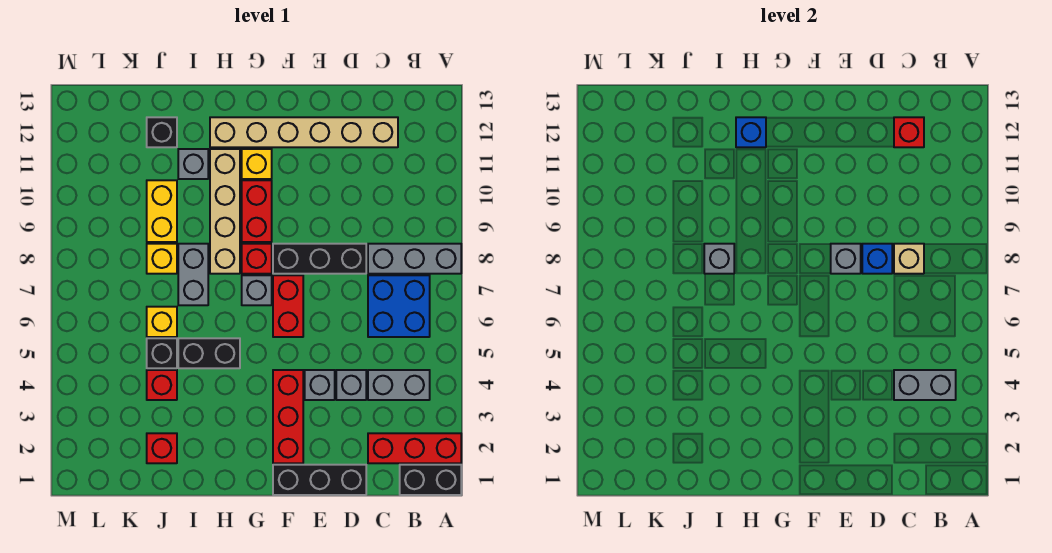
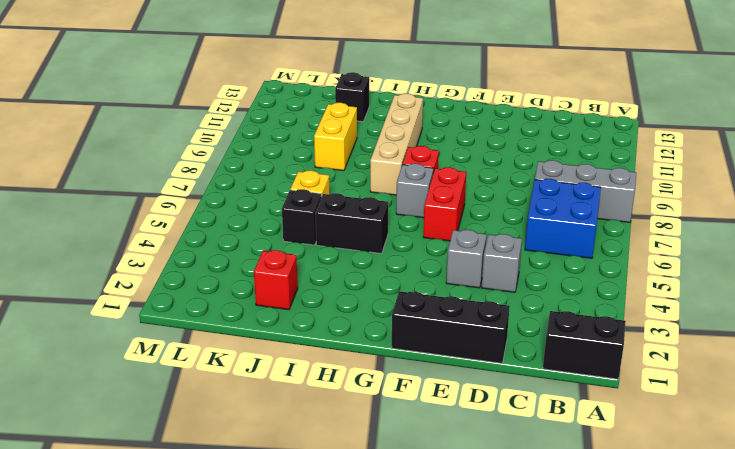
none -> red brick A2:C2 level 1
none -> grey brick B4:C4 level 1
none -> tan brick C12:H12 level 1
none -> black brick D8:F8 level 1

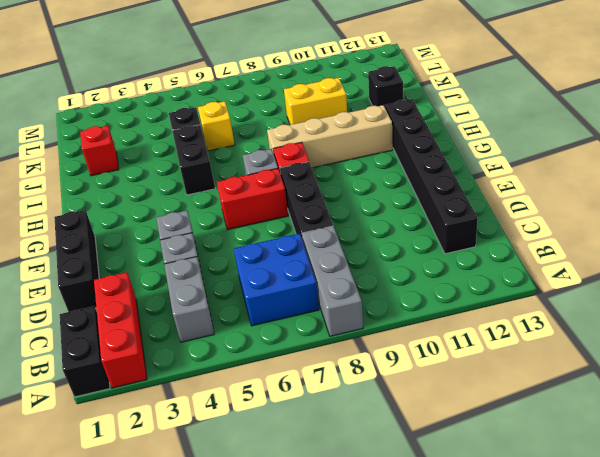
black brick C12:H12 level 1 -> tan brick C12:H12 level 1
none -> red brick F2:F4 level 1
none -> red brick G9:G10 level 1
none -> yellow brick G11 level 1
none -> grey brick I7:I8 level 1

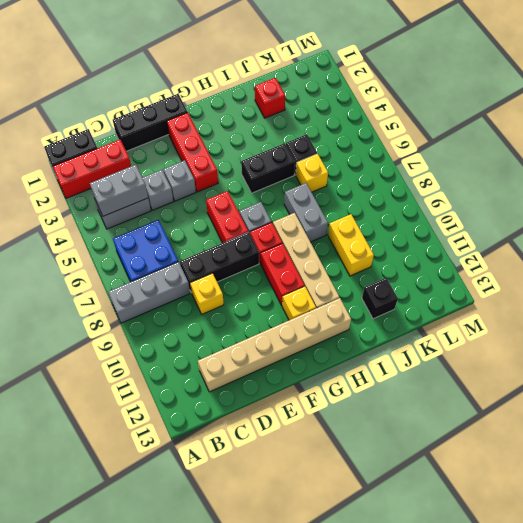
yellow brick D9 level 1 -> yellow brick J8 level 1
none -> grey brick I11 level 1
none -> red brick J4 level 1
none -> tan brick C8 level 2
none -> red brick C12 level 2

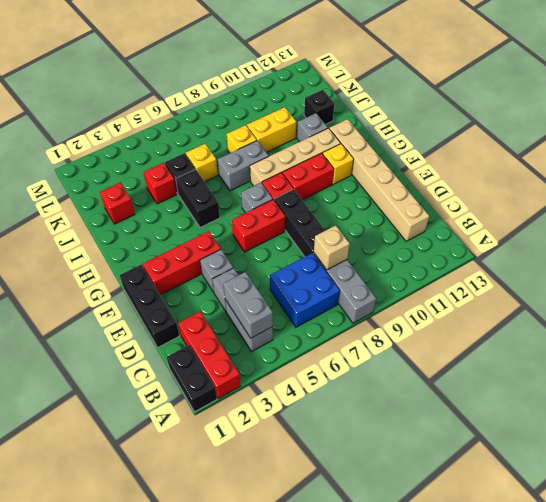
none -> red brick C12 level 2
none -> blue brick D8 level 2
none -> grey brick E8 level 2
none -> blue brick H12 level 2

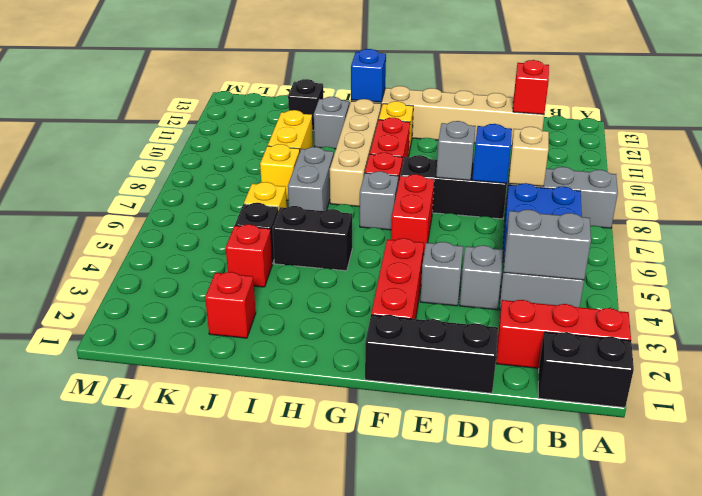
none -> grey brick I8 level 2

